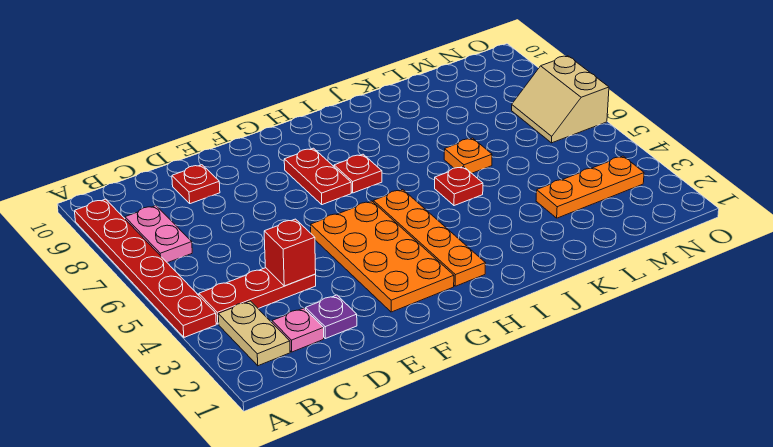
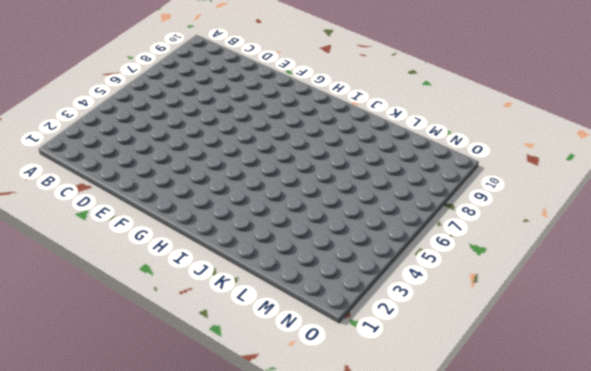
none -> red plate A4:A9 level 1
none -> tan plate B2:B3 level 1
none -> red plate B4:D4 level 1

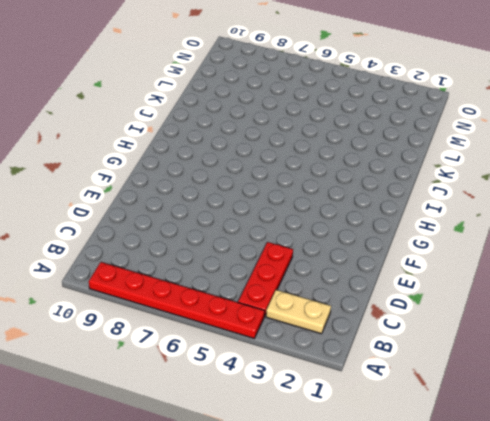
none -> pink plate B7:B8 level 1
none -> pink plate C2 level 1
none -> purple plate D2 level 1

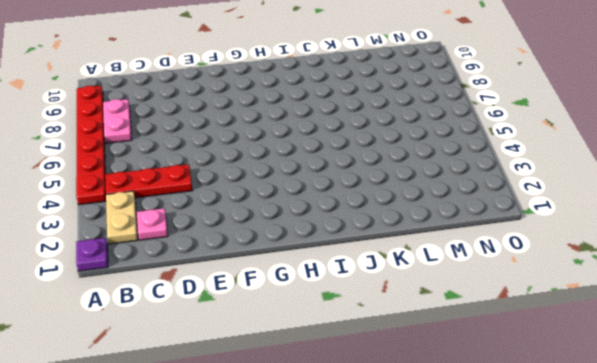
purple plate A1 level 1 -> purple plate D2 level 1
none -> red plate D9 level 1
none -> orange plate F2:G5 level 1
none -> red plate G7:G8 level 1

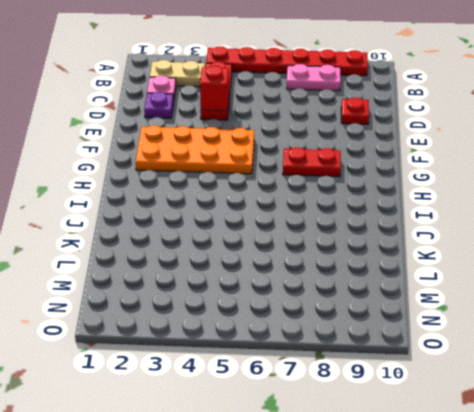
none -> orange plate H2:H5 level 1
none -> red plate H7 level 1
none -> red plate J5 level 1

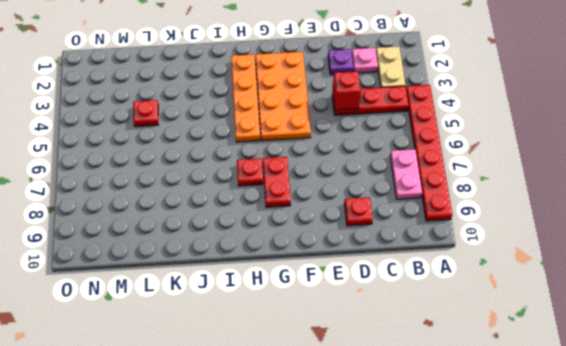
red plate L4 level 1 -> red plate J5 level 1
none -> orange plate K6 level 1
none -> orange plate L3:N3 level 1
none -> tan slope N6:O7 level 1 top O

